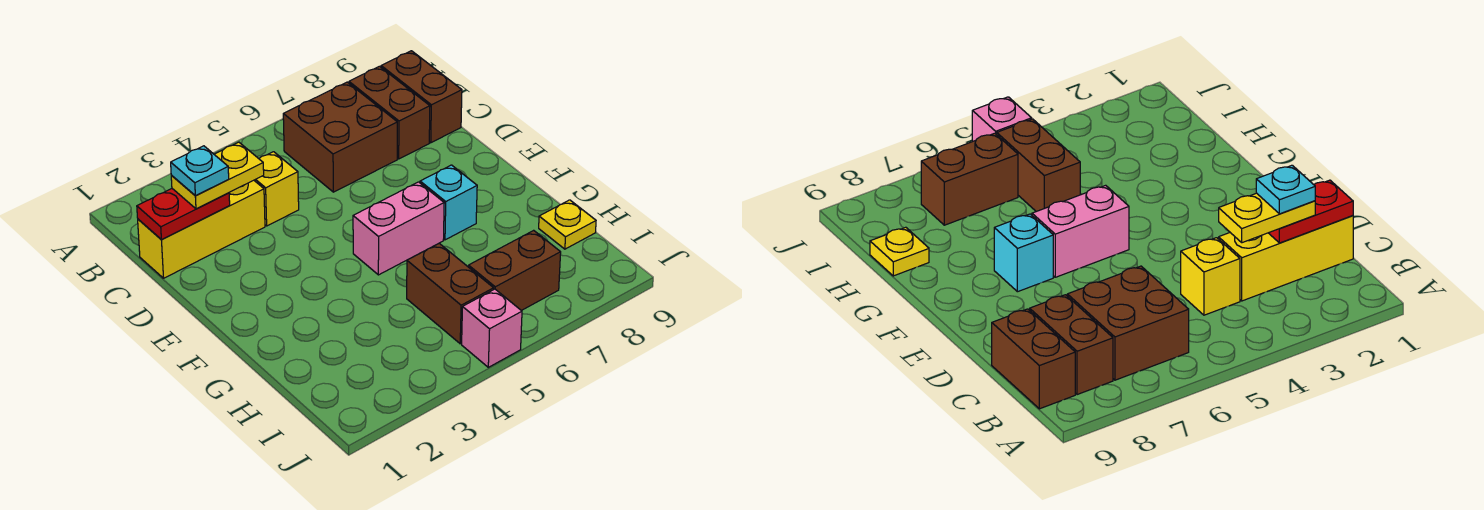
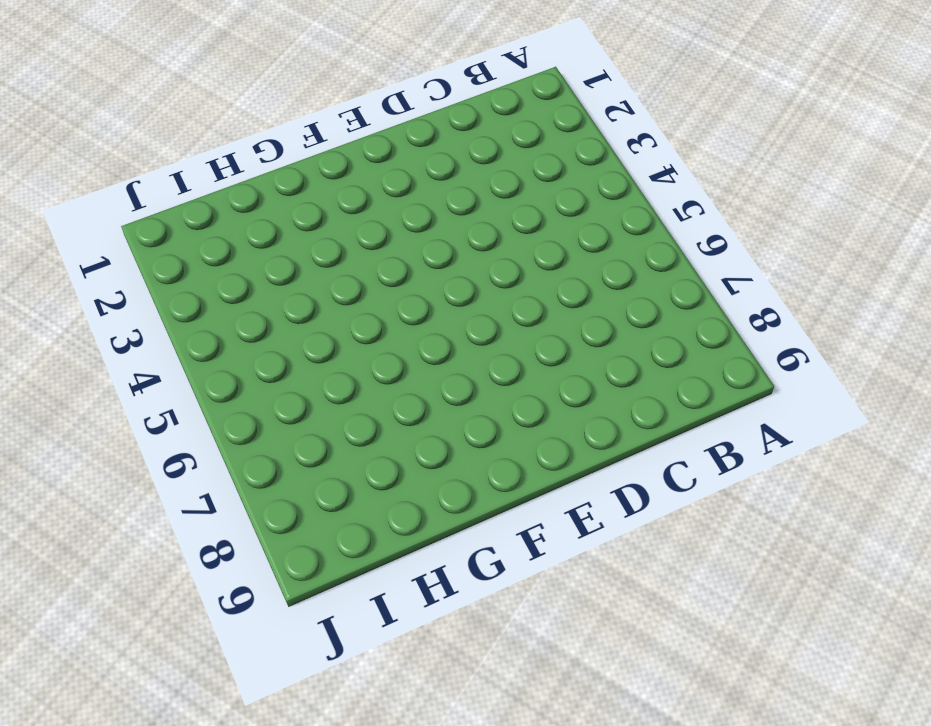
none -> brown brick B6:C7 level 1
none -> brown brick B8:C8 level 1
none -> brown brick B9:C9 level 1

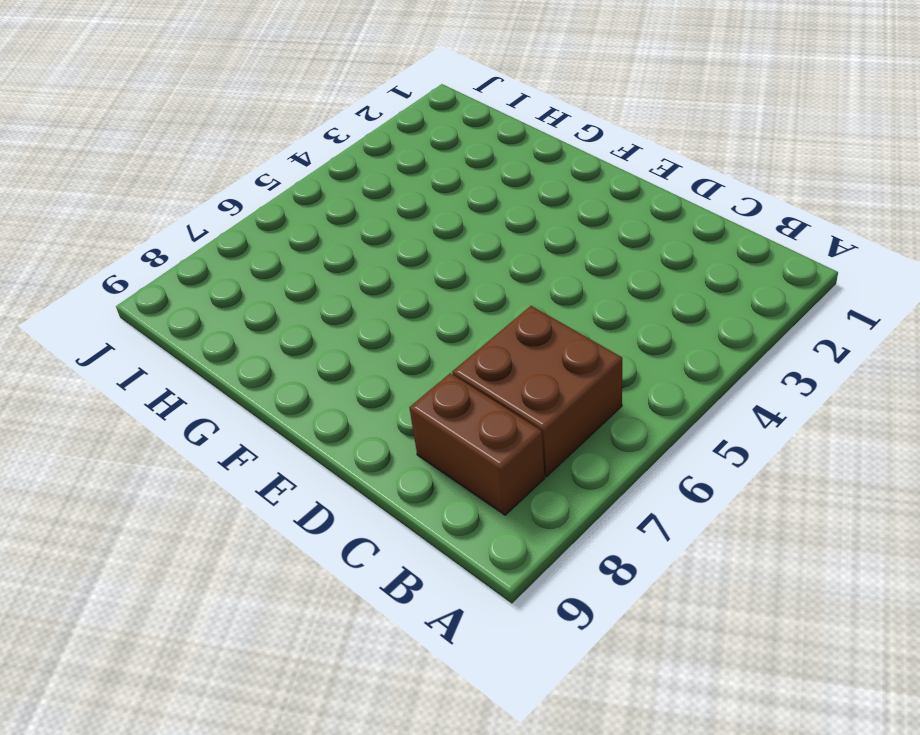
none -> brown brick B9:C9 level 1
none -> yellow brick C1:C3 level 1
none -> yellow brick C4 level 1

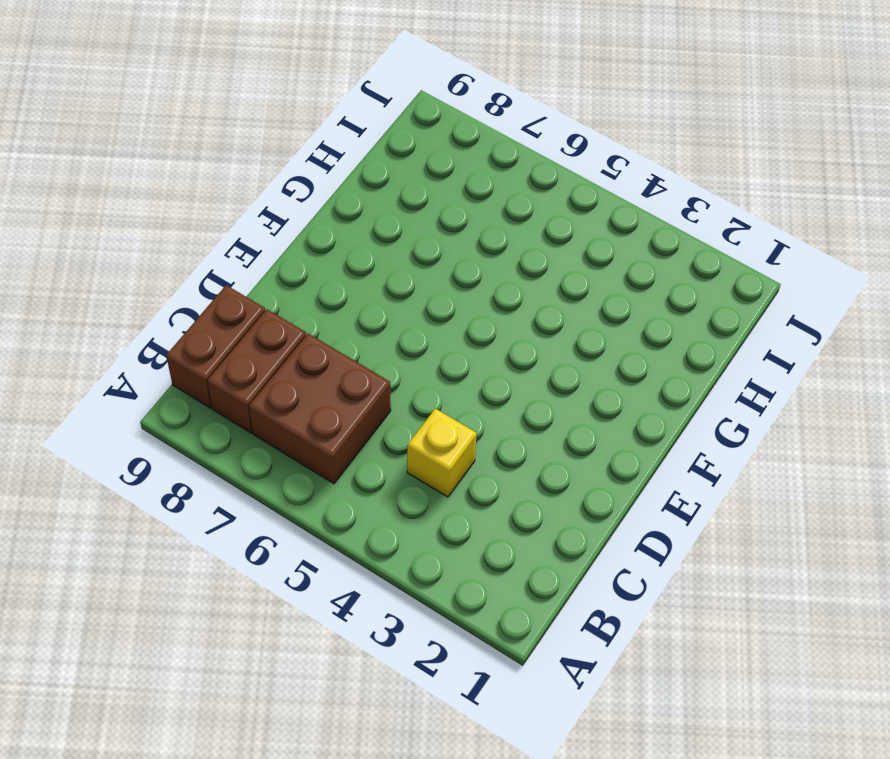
none -> yellow brick C1:C3 level 1
none -> pink brick F5:F6 level 1
none -> cyan brick F7 level 1

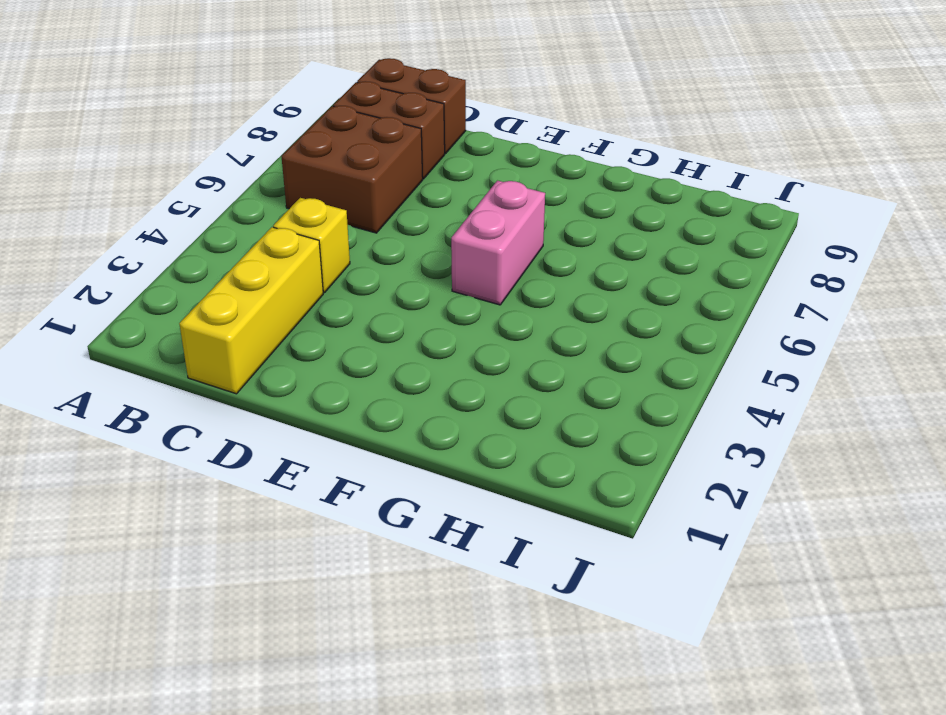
none -> cyan brick F7 level 1
none -> brown brick H5:I5 level 1
none -> yellow plate H9 level 1

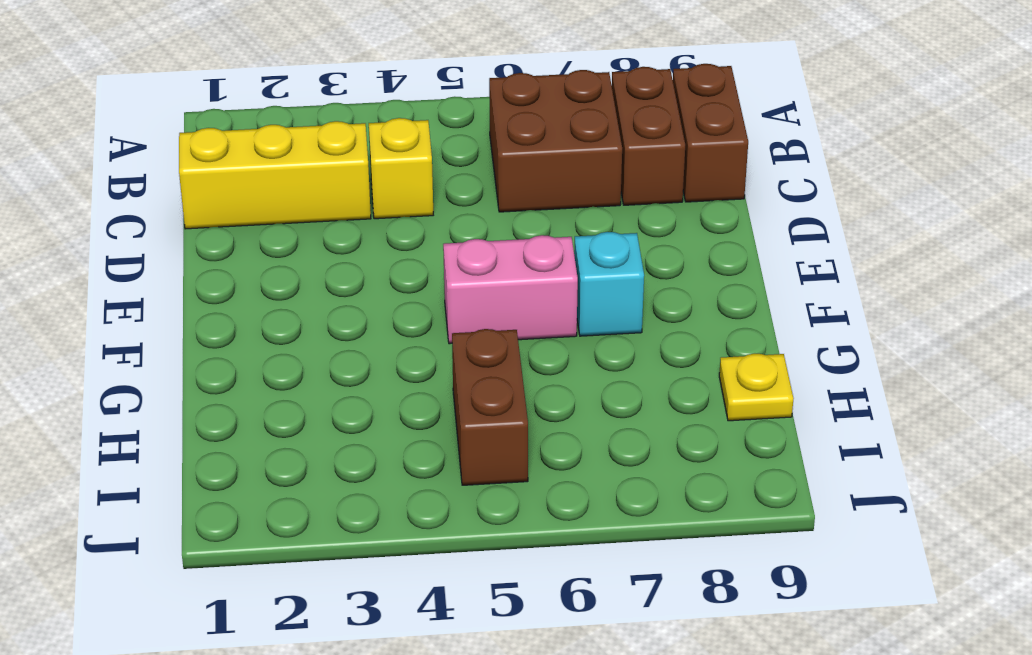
none -> brown brick I6:I7 level 1
none -> pink brick J5 level 1
none -> red plate C1:C2 level 2

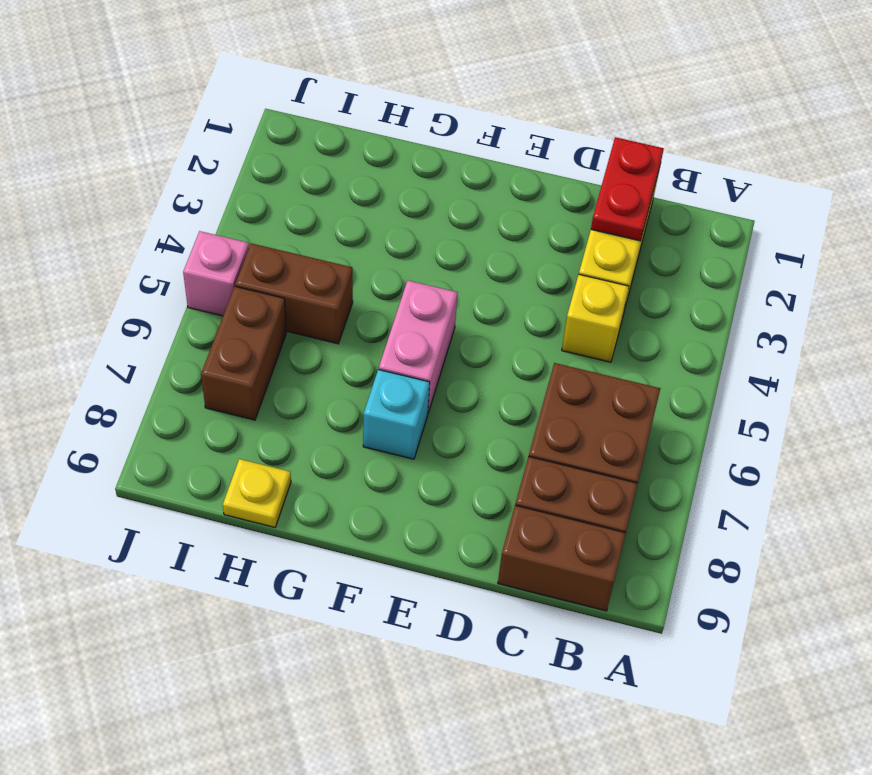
none -> yellow plate C2:C3 level 3
none -> cyan plate C2 level 4

